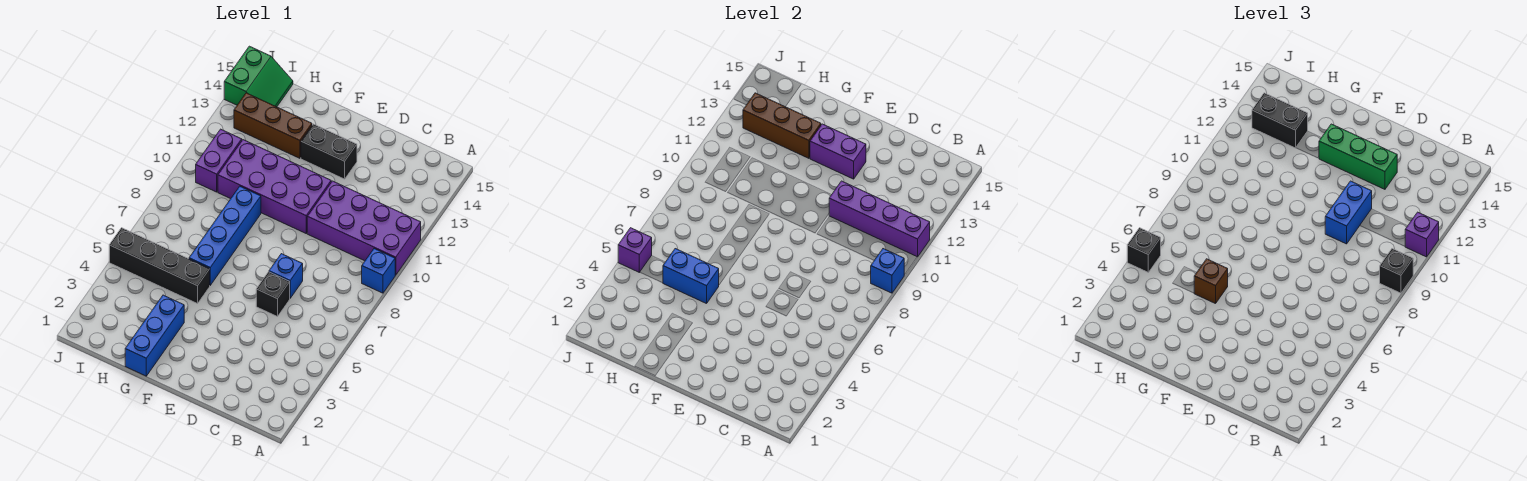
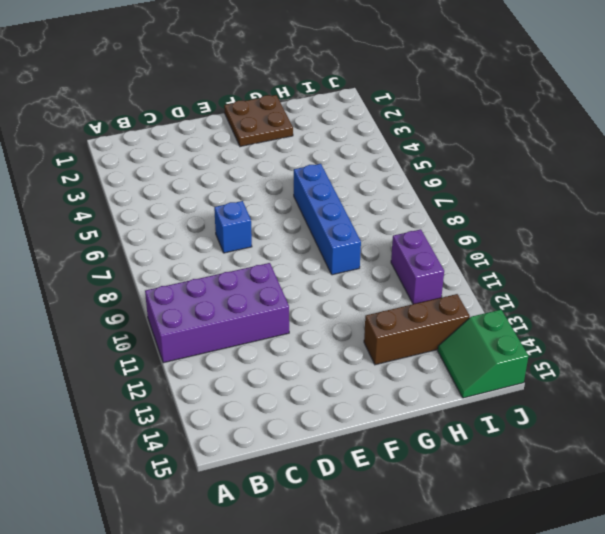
brown plate F1:G2 level 1 -> blue brick G1:G3 level 1
none -> blue brick A9 level 1
none -> black brick D6 level 1
none -> purple brick E10:H11 level 1

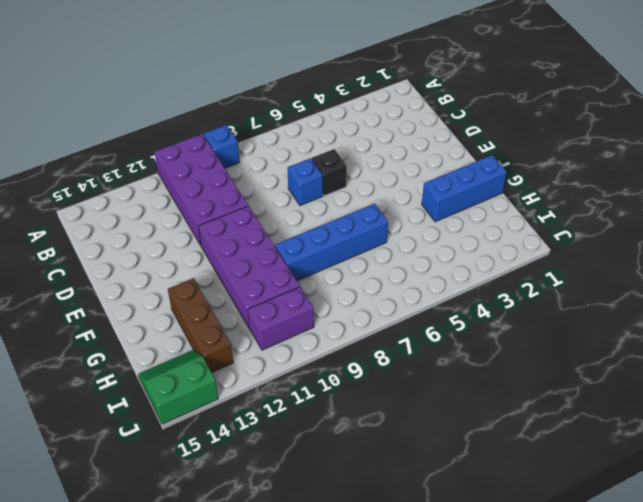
none -> black brick E13:F13 level 1
none -> black brick G5:J5 level 1
none -> blue brick A9 level 2

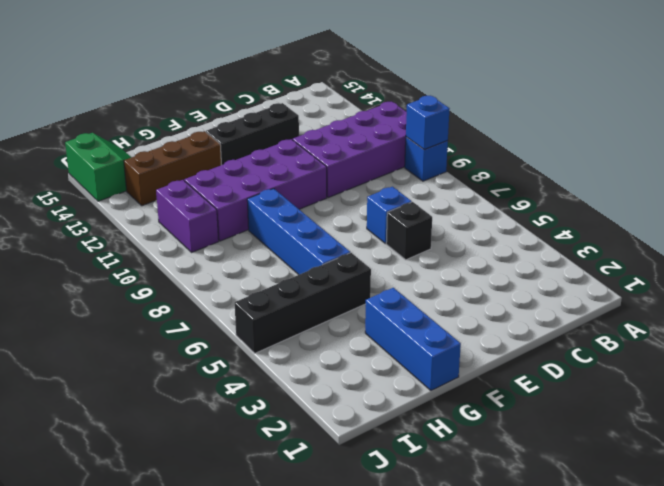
black brick D13:F13 level 1 -> black brick E13:F13 level 1
none -> purple brick A11:D11 level 2
none -> purple brick E13:F13 level 2
none -> blue brick G5:H5 level 2

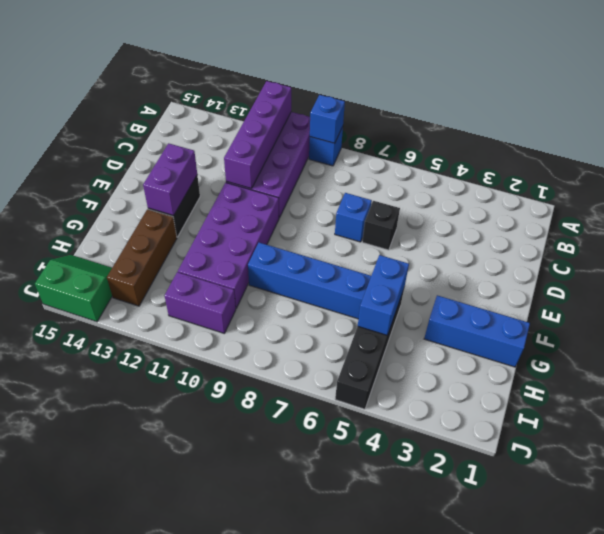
none -> brown brick G13:I13 level 2
none -> purple brick J5 level 2
none -> black brick A9 level 3

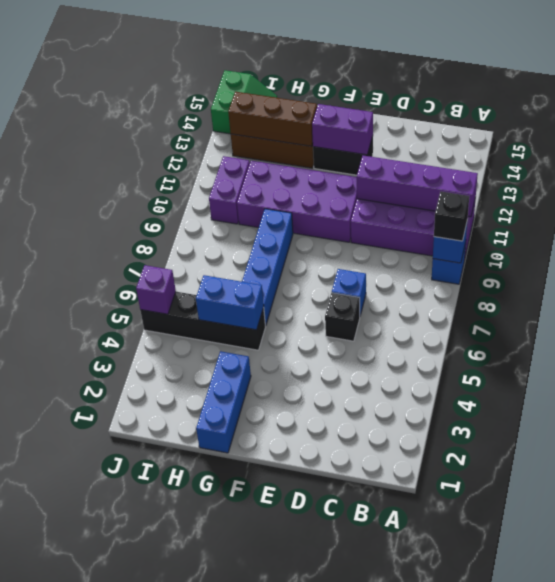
none -> purple brick A11 level 3
none -> blue brick D10:D11 level 3
none -> green brick D13:F13 level 3

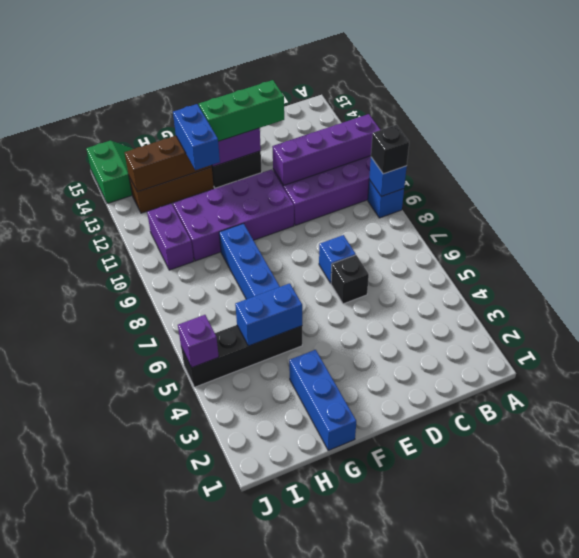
blue brick G12:G13 level 3 -> blue brick D10:D11 level 3
none -> purple brick A11 level 3
none -> brown brick G5 level 3
none -> black brick H13:I13 level 3

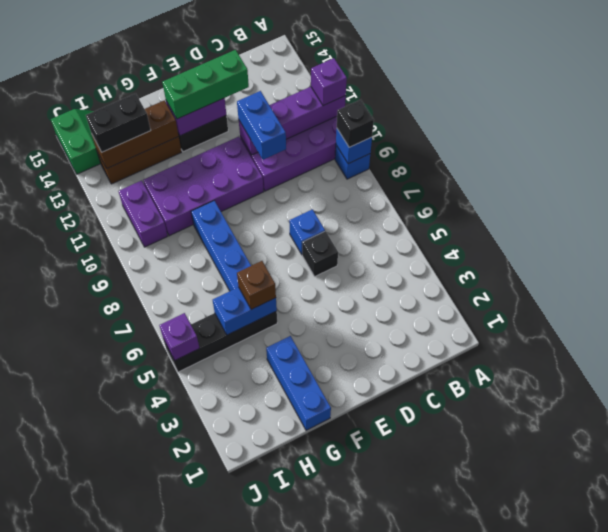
none -> black brick J5 level 3

